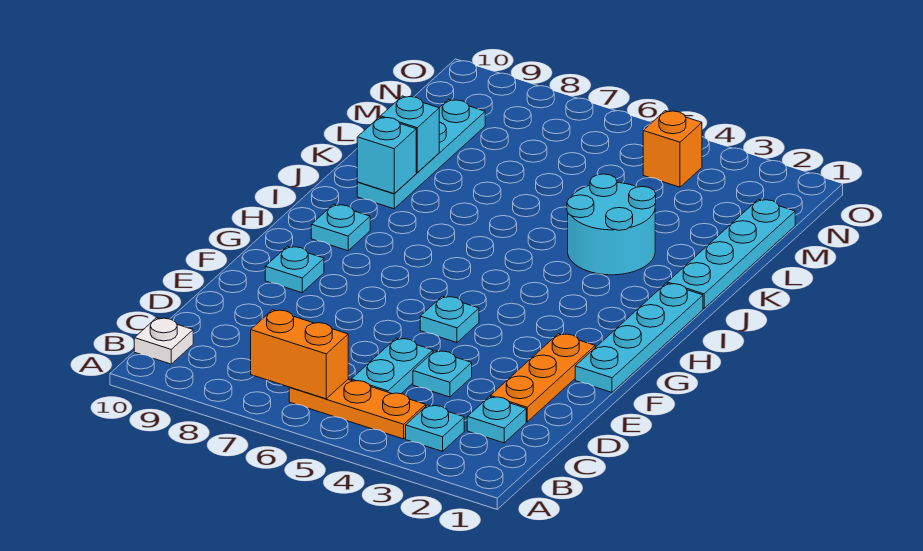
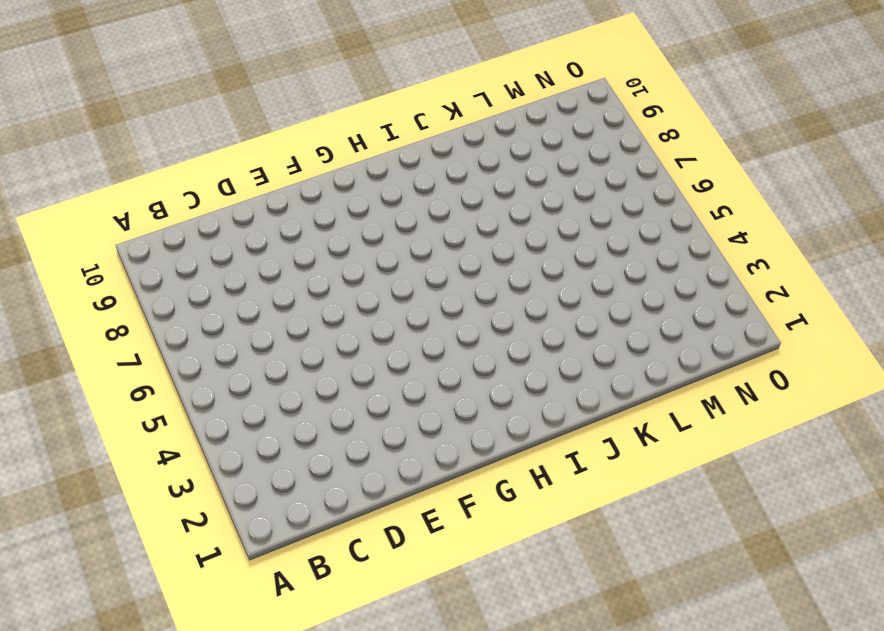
none -> cyan plate B3 level 1
none -> orange plate B4:B6 level 1
none -> white plate B10 level 1

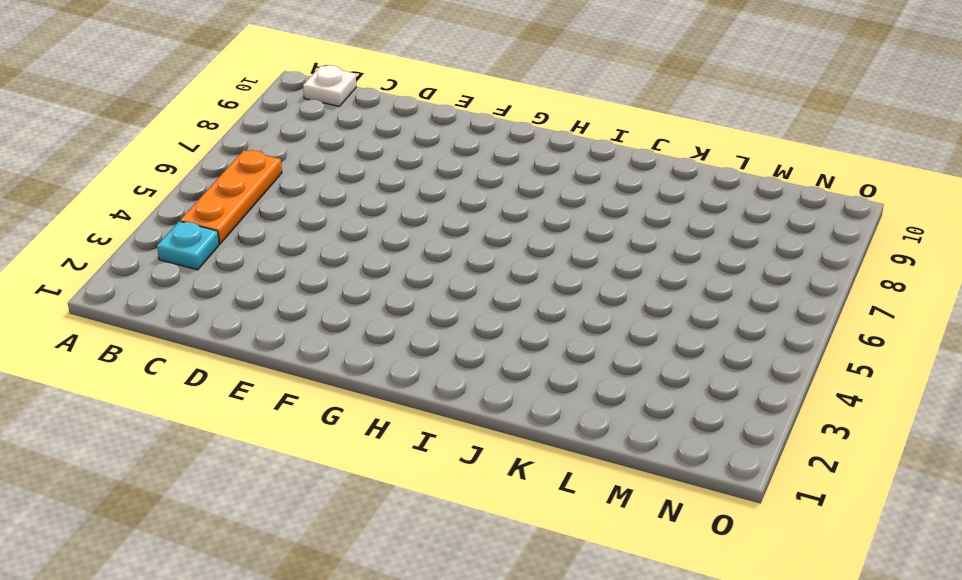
none -> cyan plate C2 level 1
none -> cyan plate C5:D5 level 1
none -> orange plate D2:F2 level 1

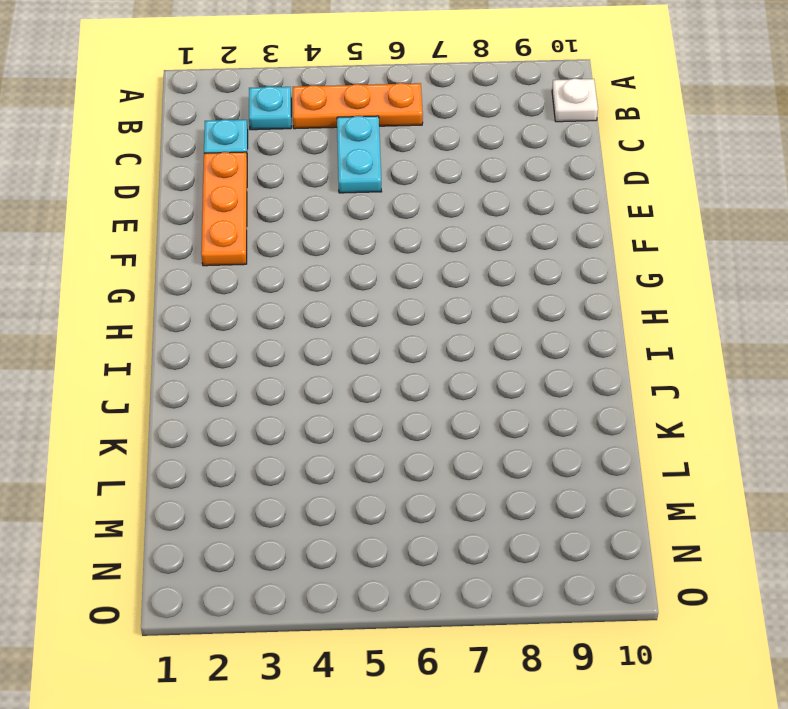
none -> cyan plate D4 level 1
none -> cyan plate F1:I1 level 1
none -> cyan plate F5 level 1

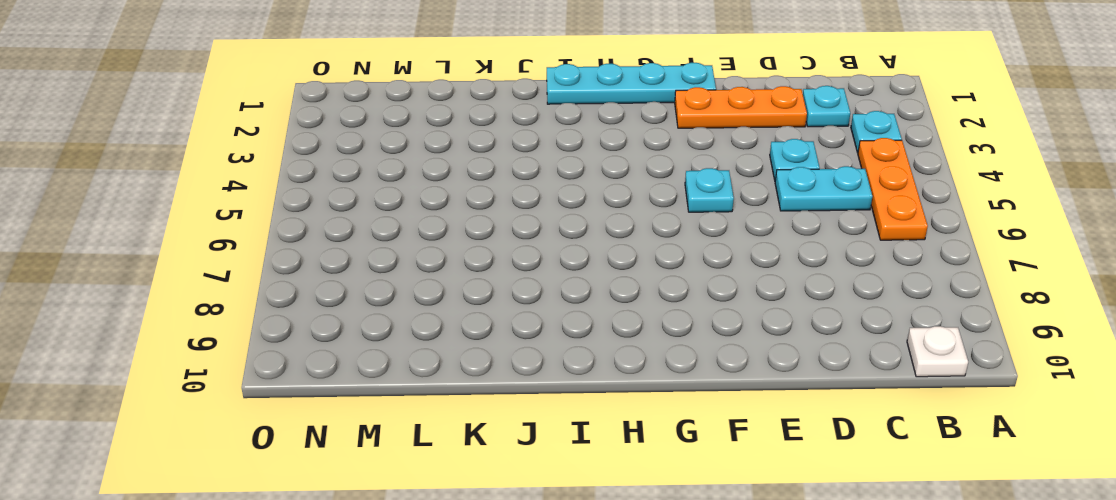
none -> cyan plate F9 level 1
none -> cyan plate H9 level 1
none -> cyan plate J1:M1 level 1

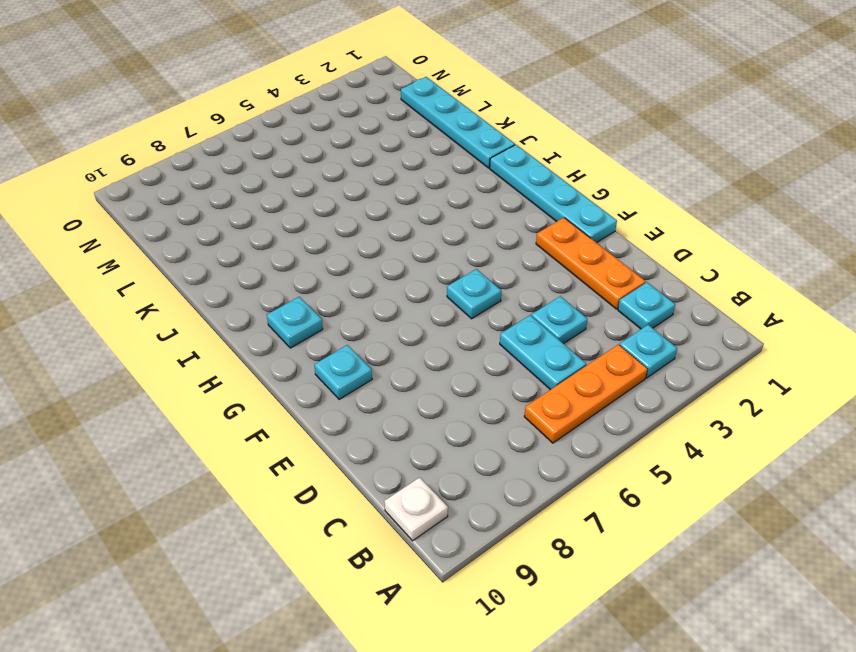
none -> cyan round brick J3:K4 level 1
none -> cyan plate J9:M9 level 1
none -> orange brick N4 level 1

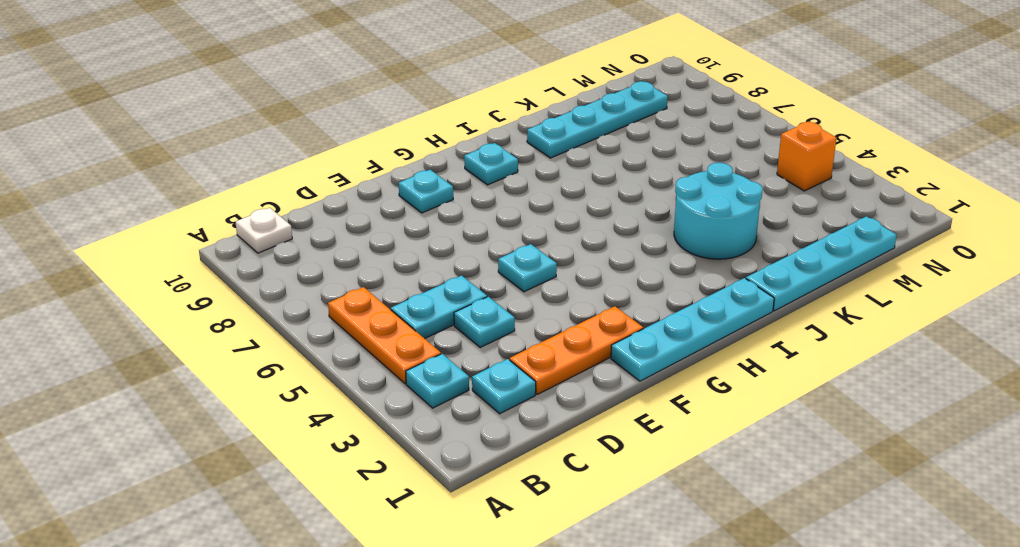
none -> orange brick B6:B7 level 2
none -> cyan brick J9 level 2
none -> cyan brick K9 level 2

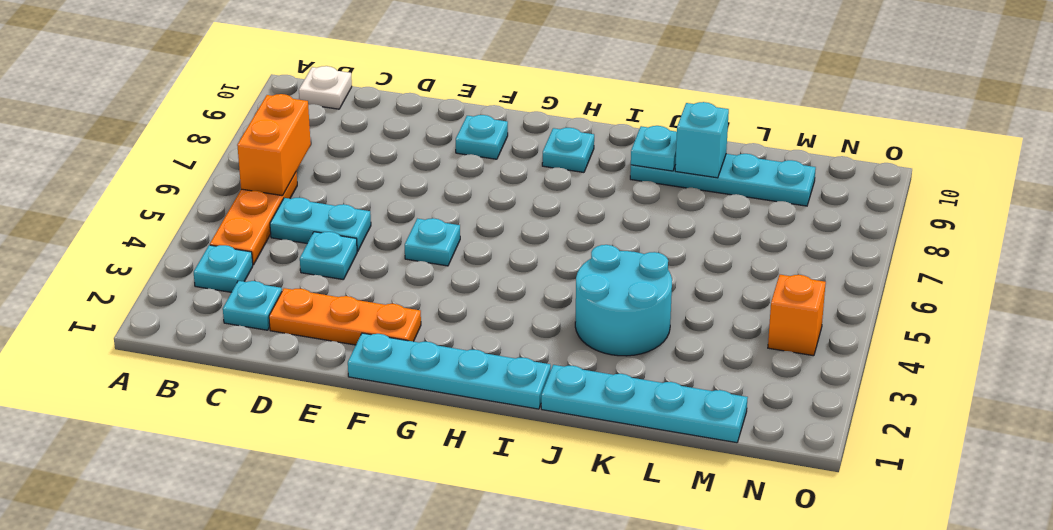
cyan plate J9 level 2 -> cyan brick J9 level 2

